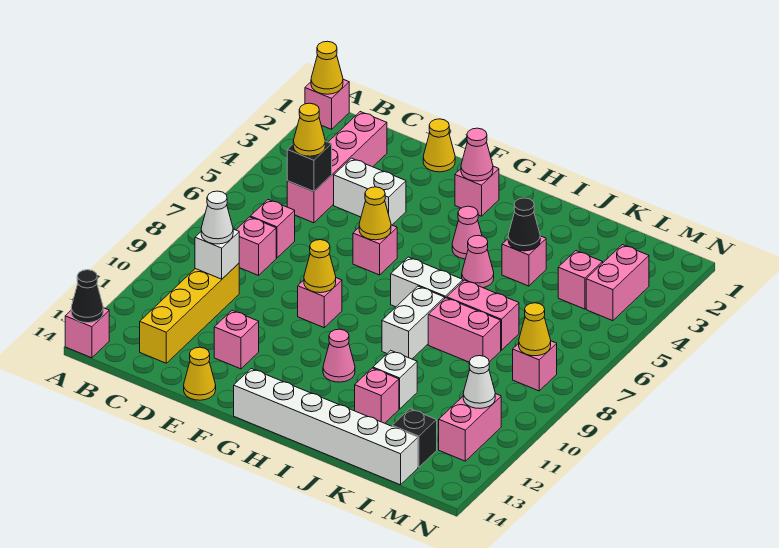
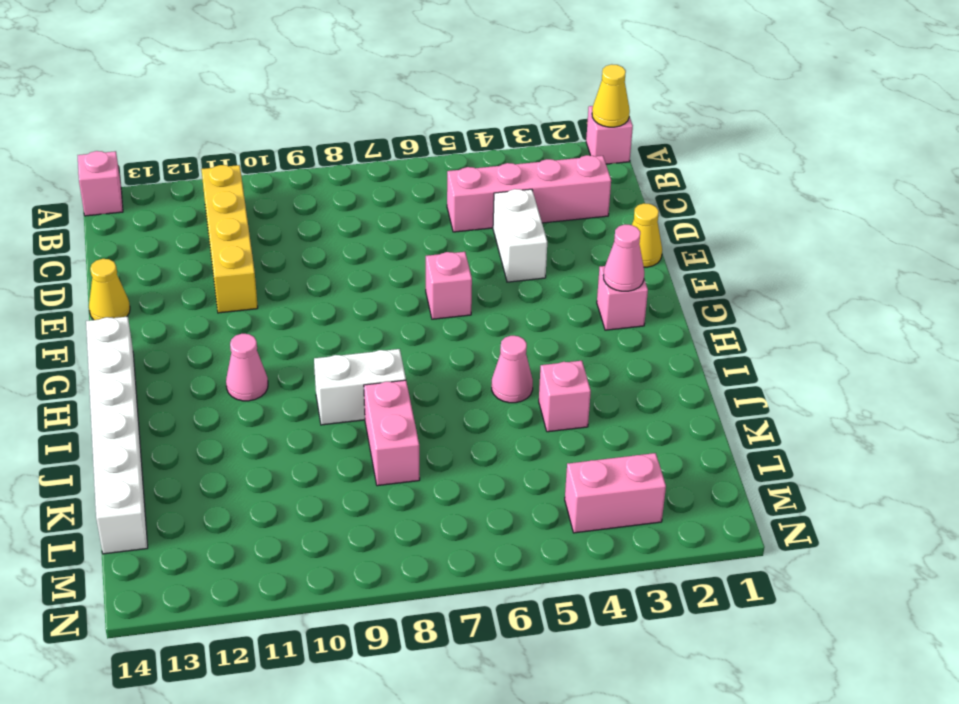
yellow brick B11:E11 level 1 -> yellow brick C10:C13 level 1
none -> pink brick C7 level 1
none -> pink brick C8 level 1
none -> pink brick E12 level 1
none -> pink brick F9 level 1

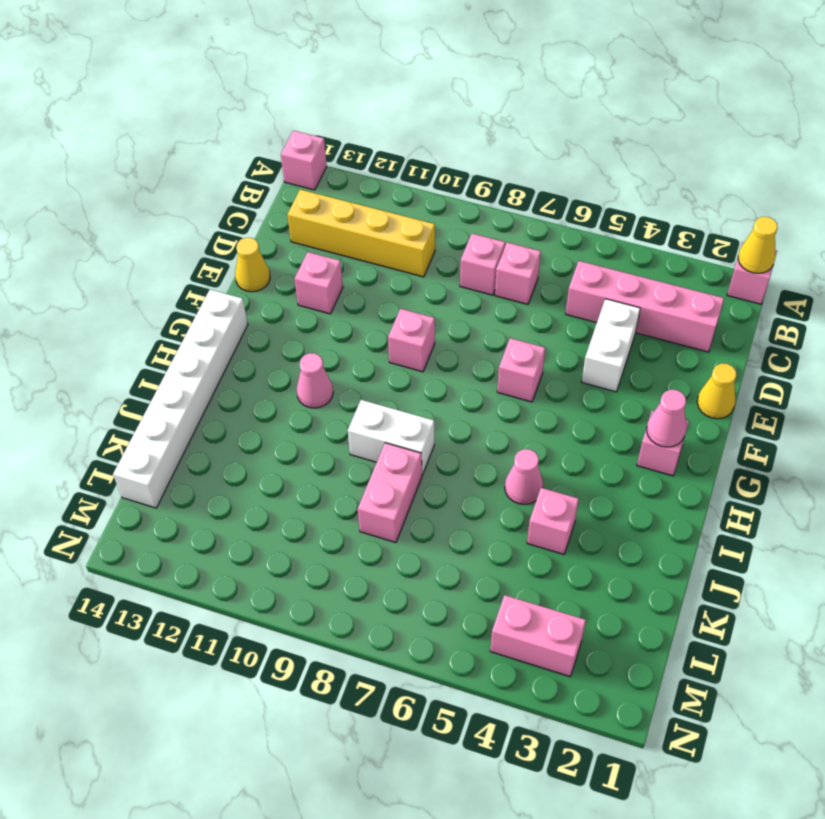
none -> pink cone H4 level 1
none -> white brick H7:I7 level 1
none -> pink brick J7:K7 level 1
none -> white brick J11 level 1

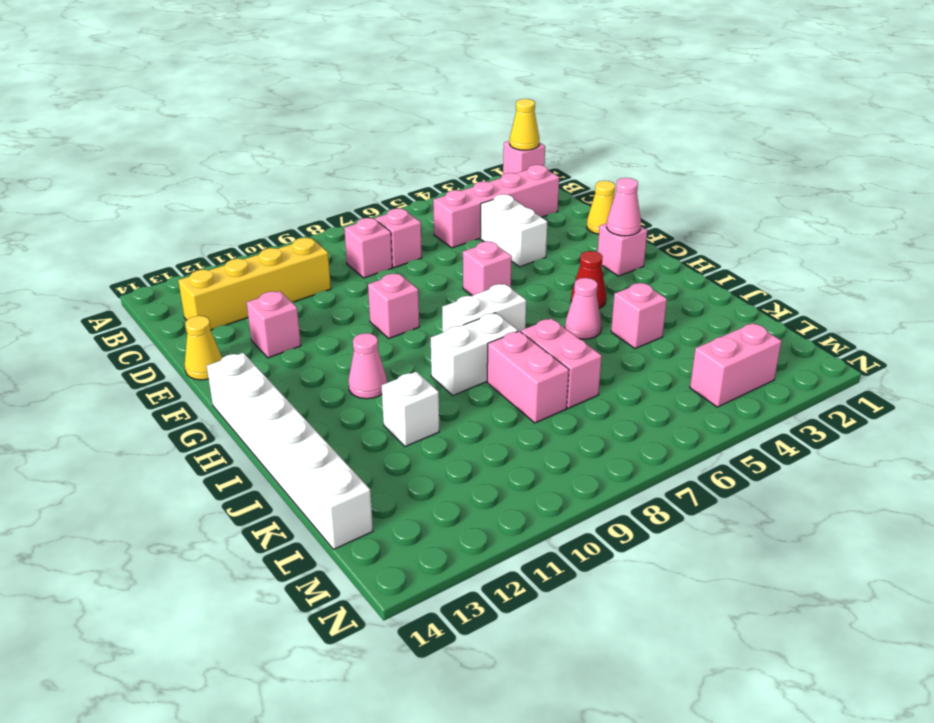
red cone H4 level 1 -> pink cone H4 level 1
white brick H7:H8 level 1 -> white brick H7:I7 level 1
none -> pink brick A14 level 1
none -> pink brick J12 level 1
none -> pink brick L4 level 1
none -> black brick L13 level 1

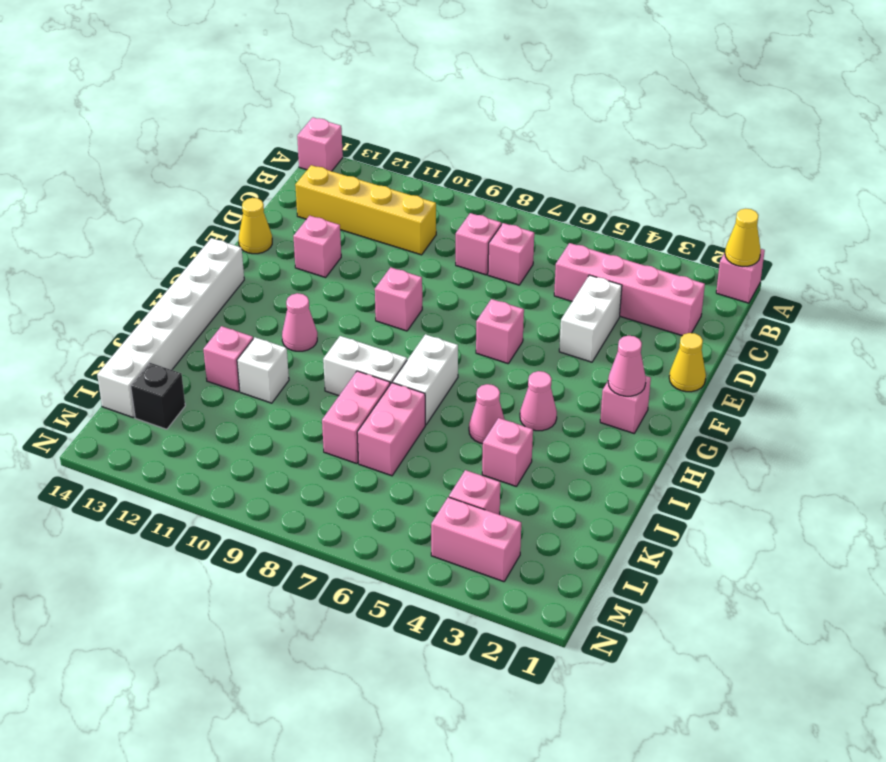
none -> pink brick M8 level 1
none -> pink brick M11:M12 level 1
none -> black cone A14 level 2
none -> black brick C5 level 2

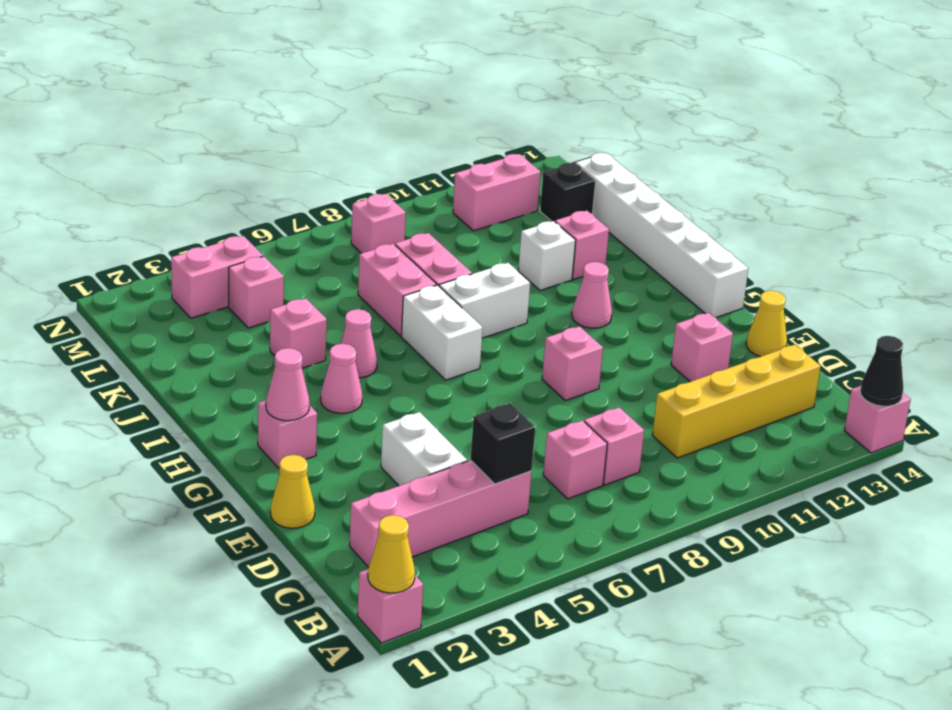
none -> pink brick F6 level 1
none -> white brick C10 level 2
none -> yellow cone F6 level 2
none -> yellow cone F9 level 2

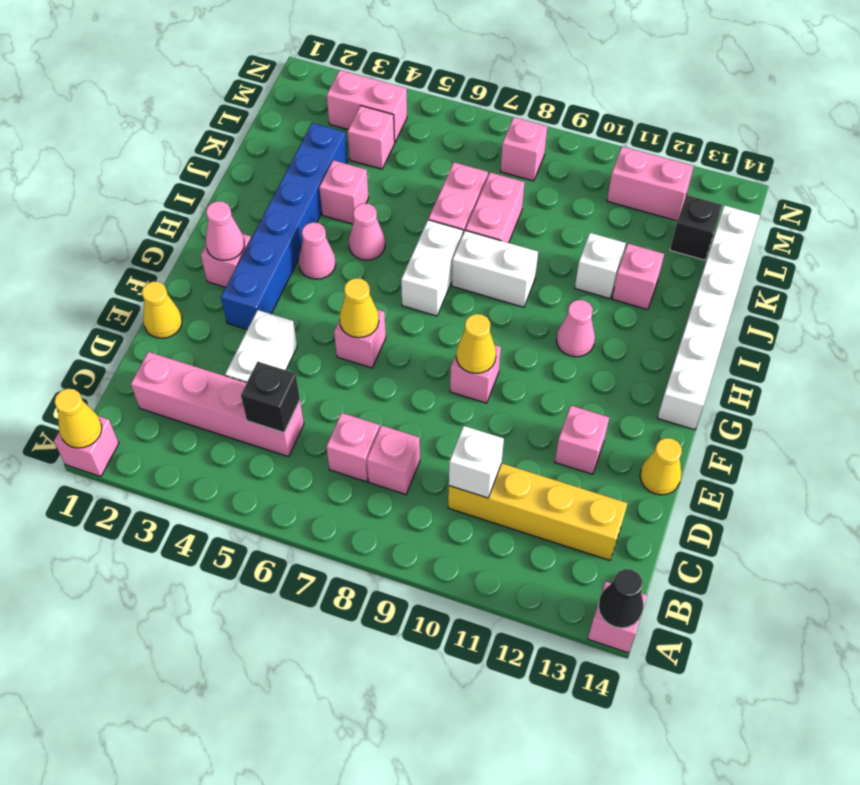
blue brick F3:K3 level 1 -> none
none -> black cone J4 level 2
none -> yellow cone M8 level 2
none -> white cone M11 level 2
none -> yellow cone C5 level 3

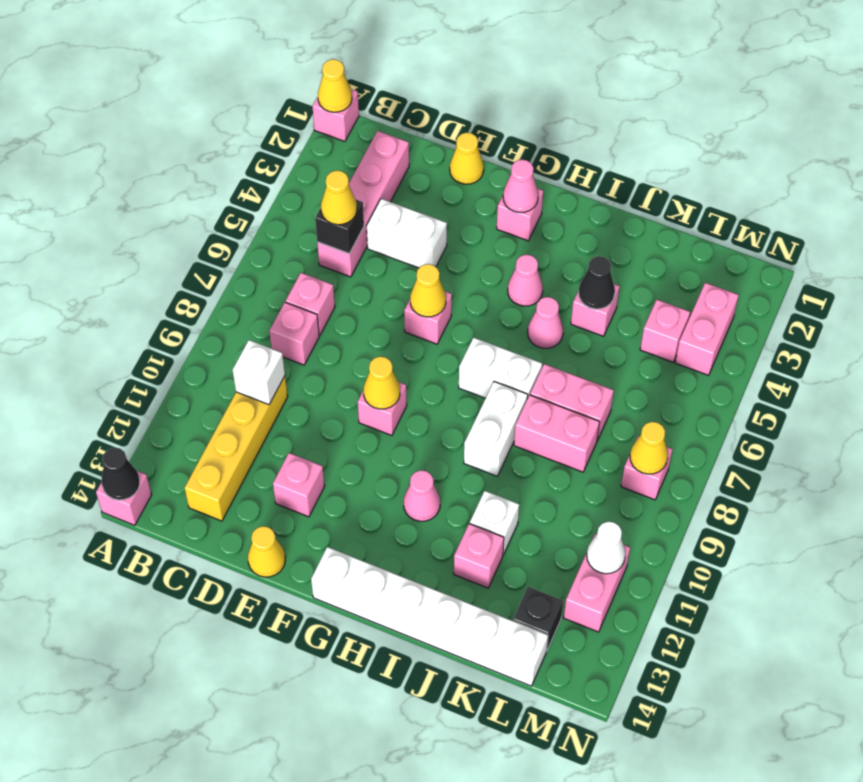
none -> white cone C10 level 3

